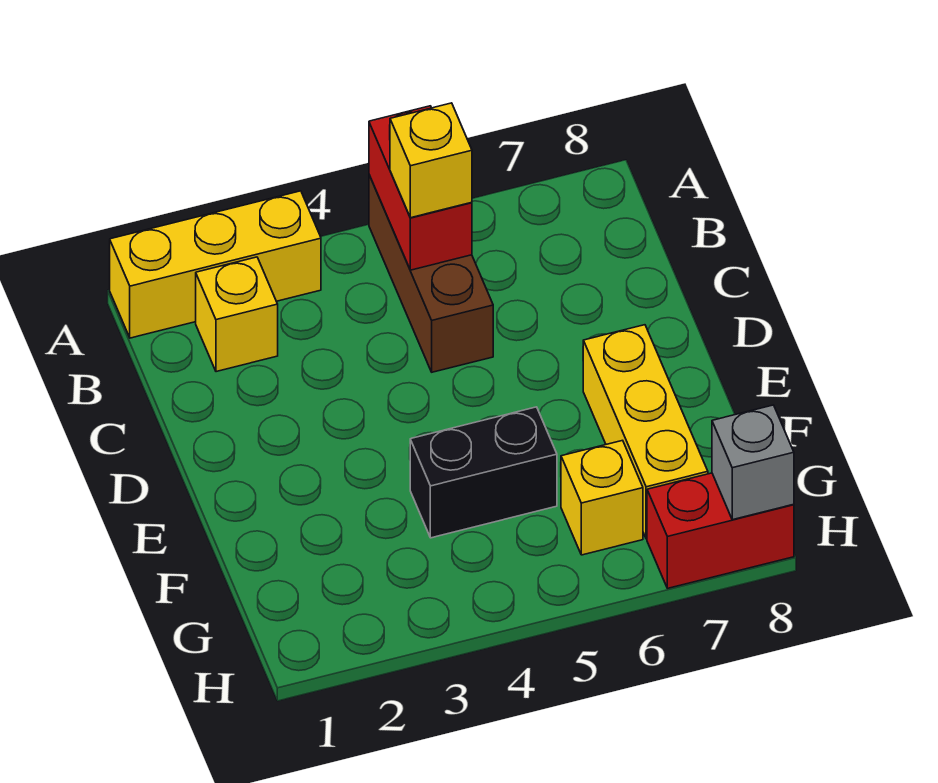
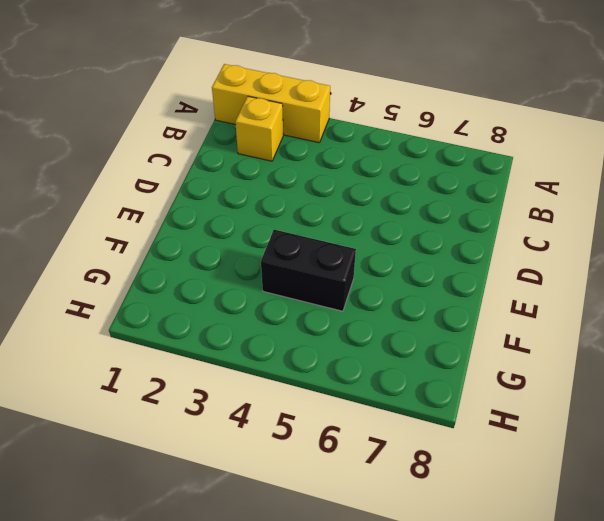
none -> brown brick A5:C5 level 1
none -> yellow brick E7:G7 level 1

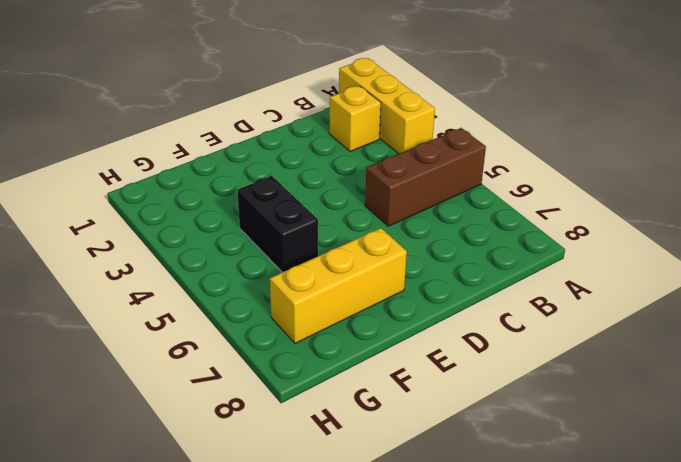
none -> yellow brick G6 level 1
none -> red brick H7:H8 level 1

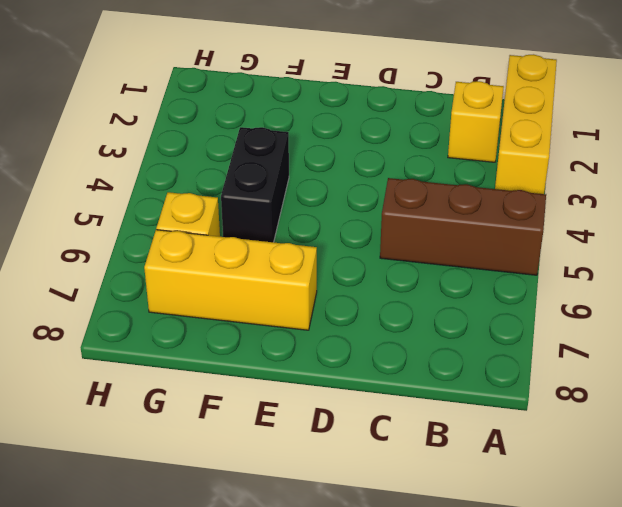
none -> red brick H7:H8 level 1
none -> red brick A5:B5 level 2

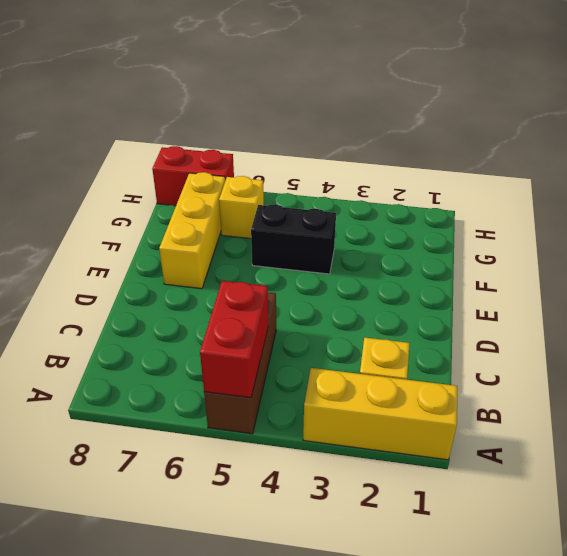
none -> grey brick H8 level 2
none -> yellow brick B5 level 3

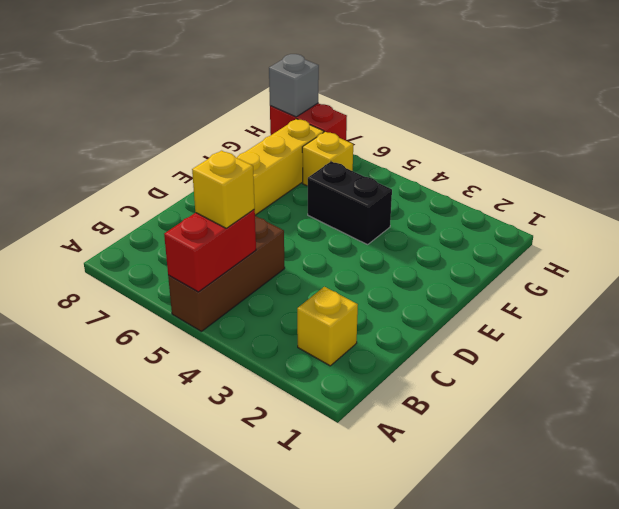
none -> yellow brick A1:A3 level 1

